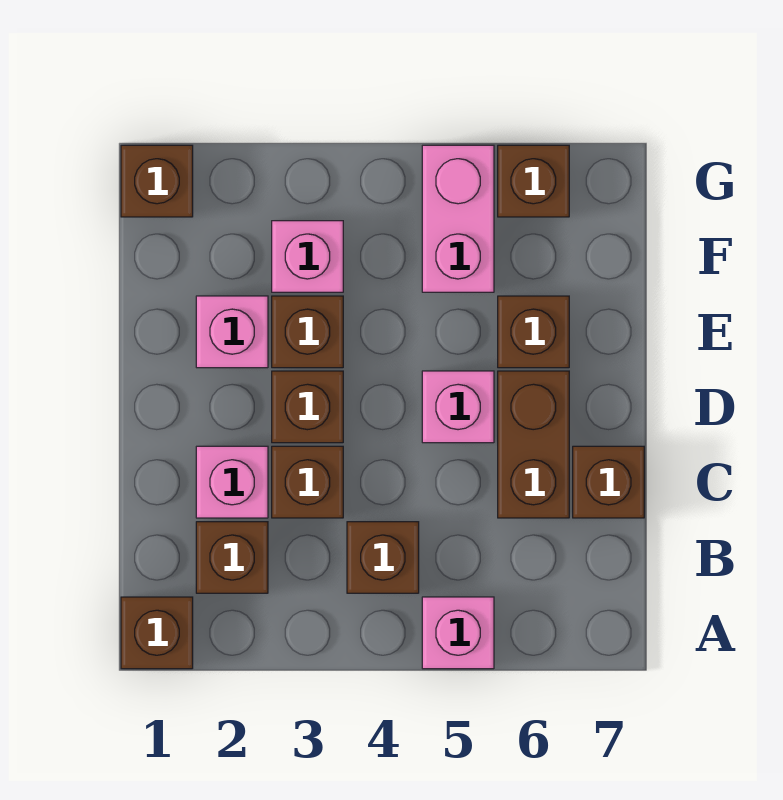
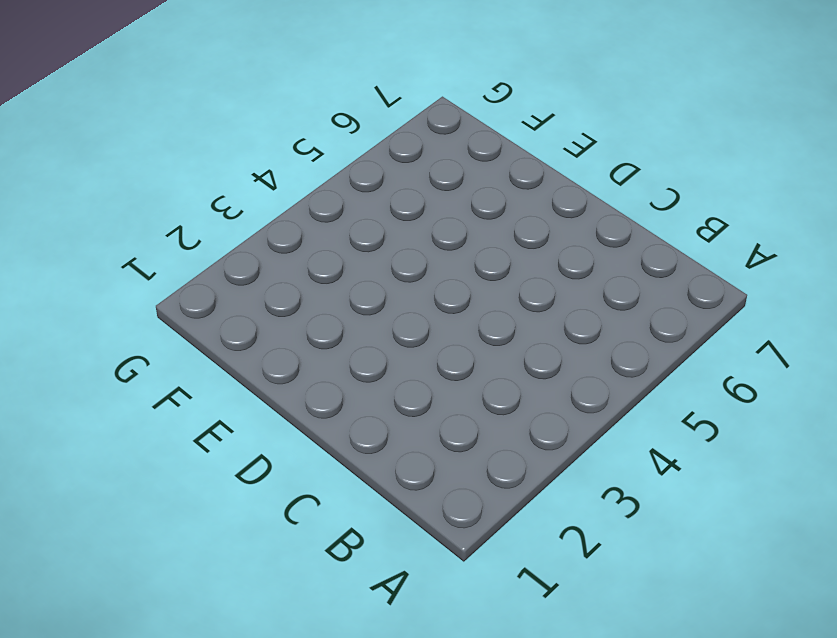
none -> brown brick A1 level 1
none -> pink brick A5 level 1
none -> brown brick B2 level 1

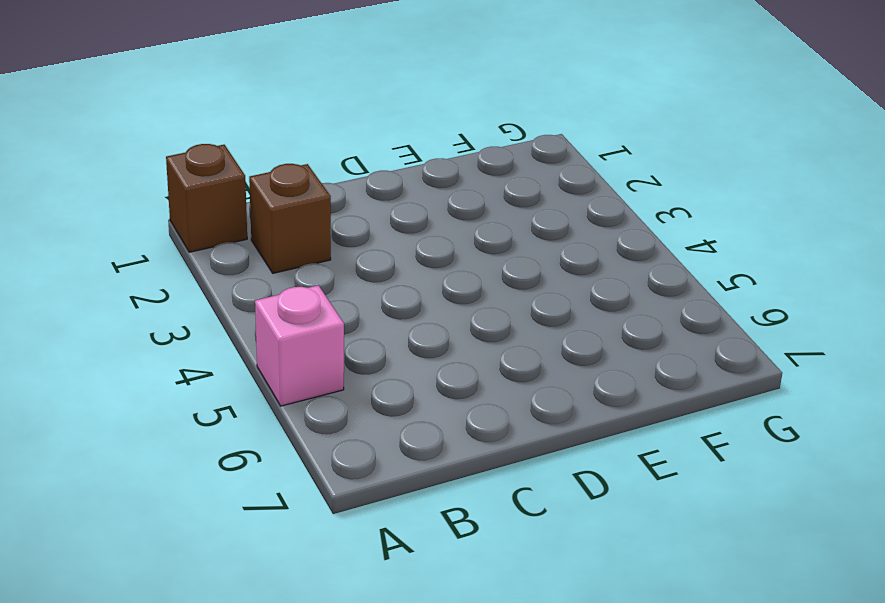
none -> brown brick B4 level 1
none -> pink brick C2 level 1
none -> brown brick C3 level 1

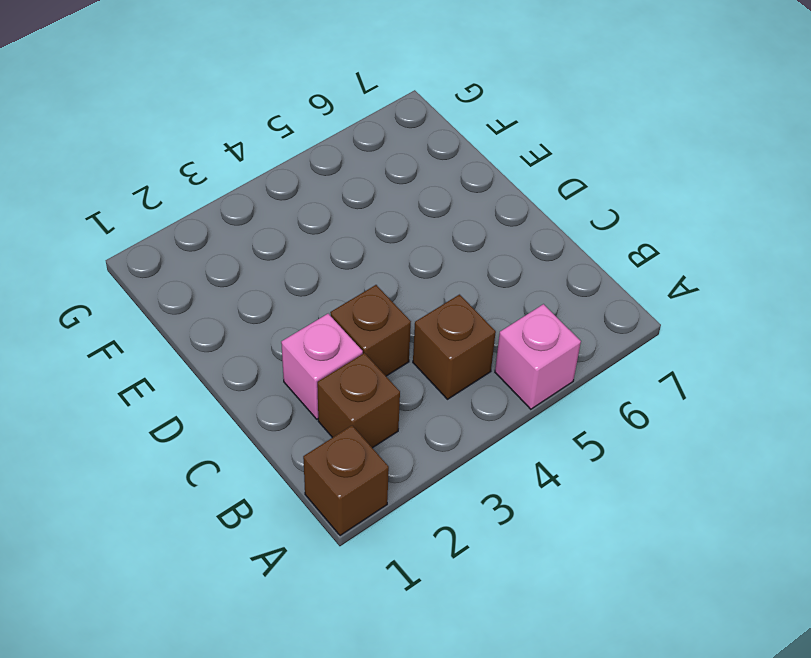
none -> brown brick C6:D6 level 1
none -> brown brick C7 level 1
none -> brown brick D3 level 1

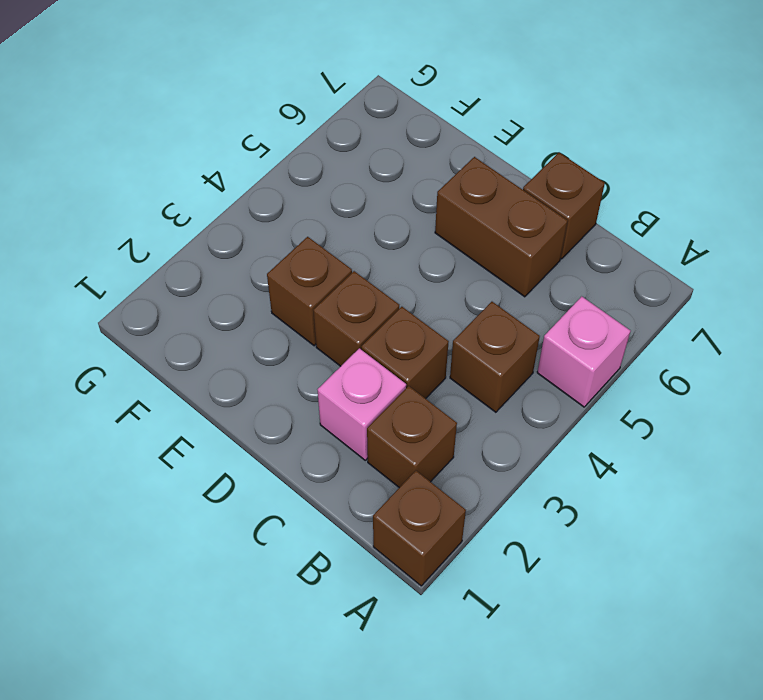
none -> pink brick D5 level 1
none -> pink brick E2 level 1
none -> brown brick E6 level 1

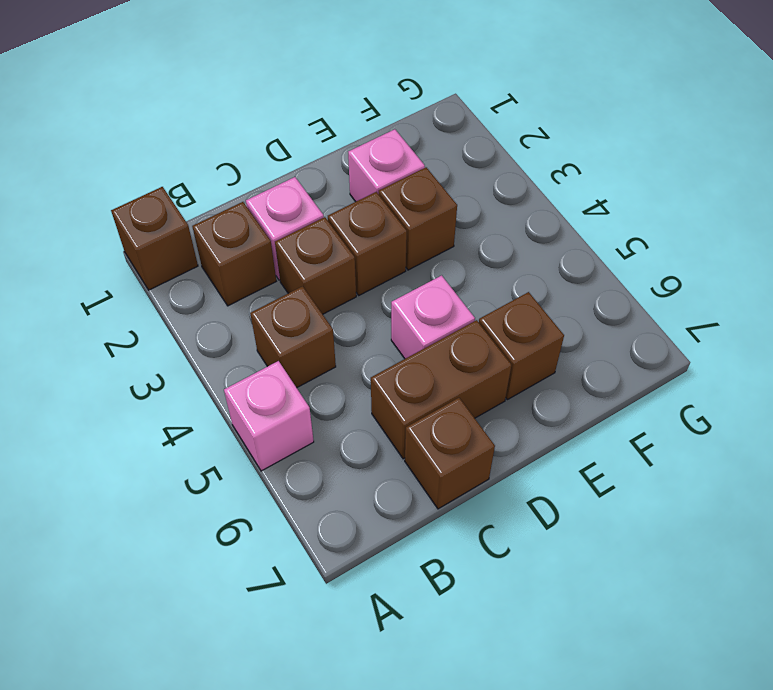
none -> pink brick F3 level 1
none -> pink brick F5:G5 level 1
none -> brown brick G1 level 1

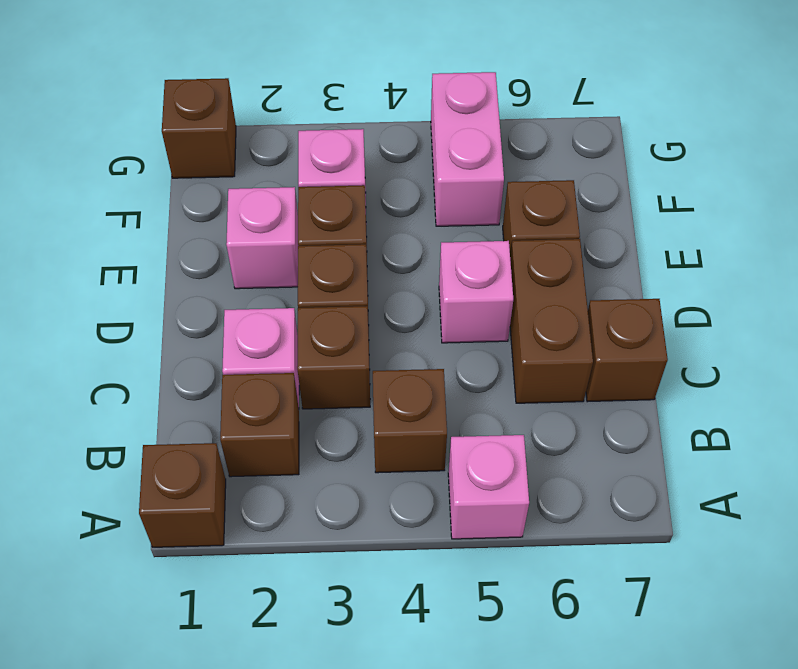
none -> brown brick G6 level 1

